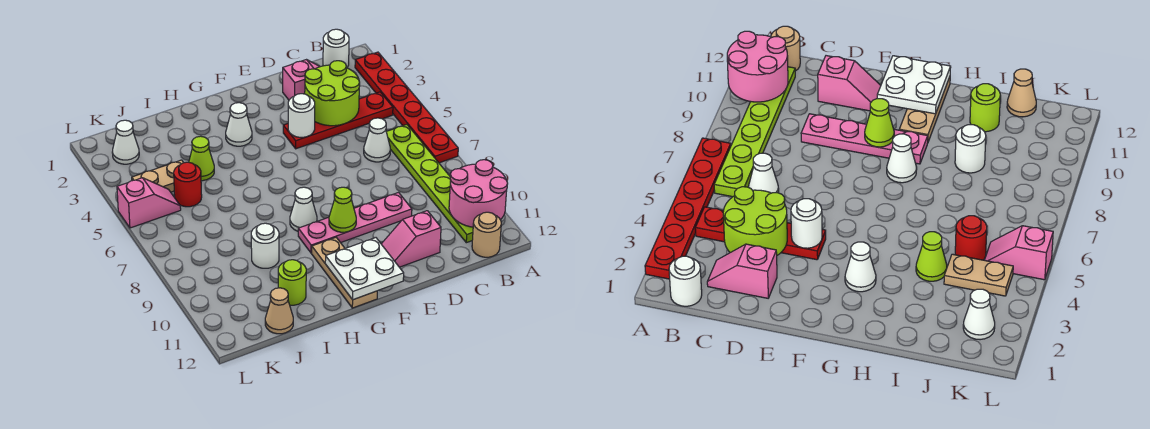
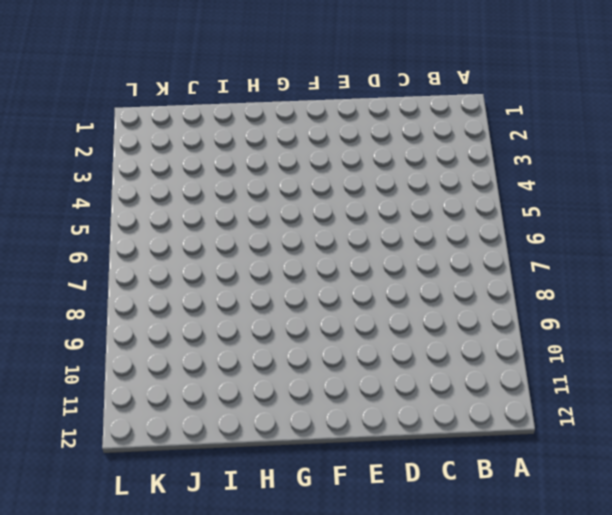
none -> red plate A2:A7 level 1
none -> white round brick B1 level 1
none -> red plate B4:E4 level 1

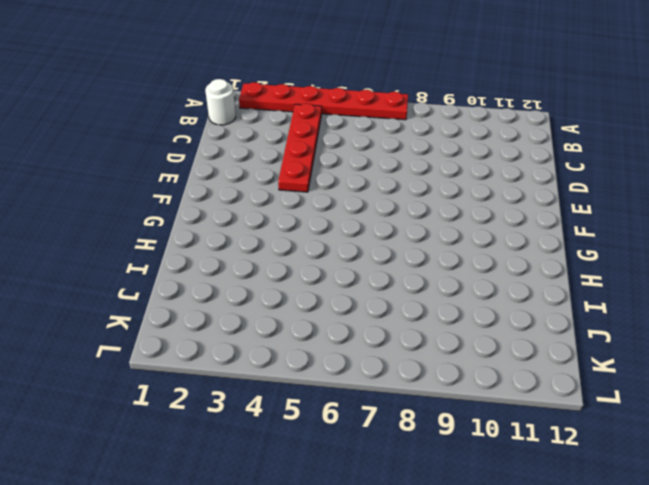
none -> lime plate B6:B11 level 1
none -> tan round brick B12 level 1
none -> pink slope C2:D2 level 1 top D

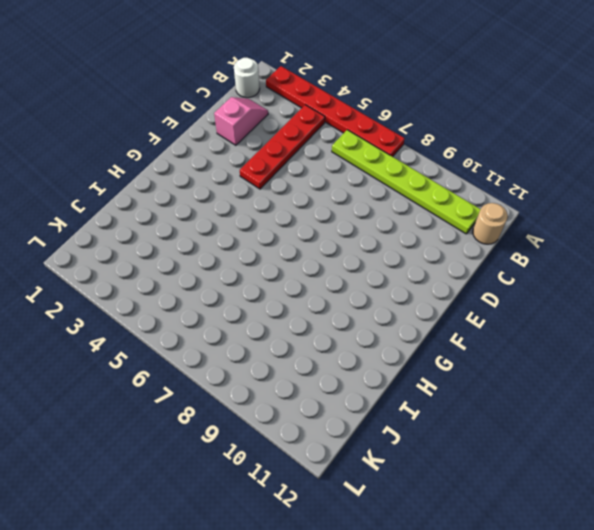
none -> white cone C6 level 1
none -> pink plate D9:G9 level 1
none -> pink slope D11:E11 level 1 top D

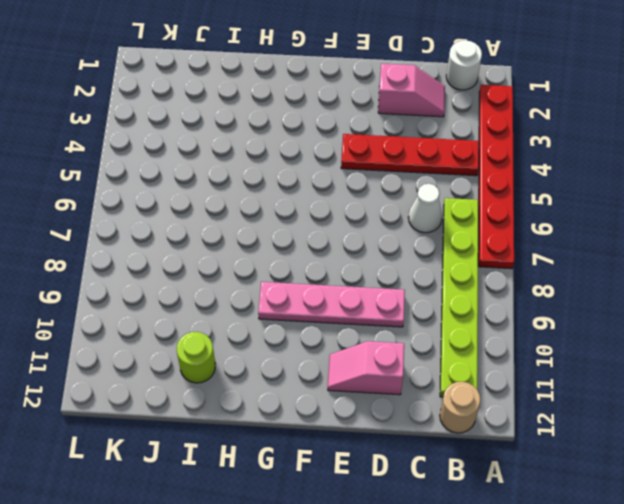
none -> white cone G3 level 1
none -> white cone G8 level 1
none -> tan plate G10:G12 level 1

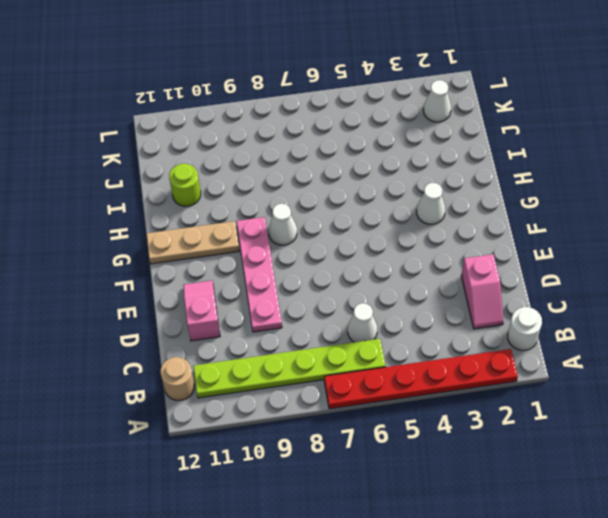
none -> red plate B4:E4 level 1
none -> lime cone I4 level 1
none -> white round brick I9 level 1

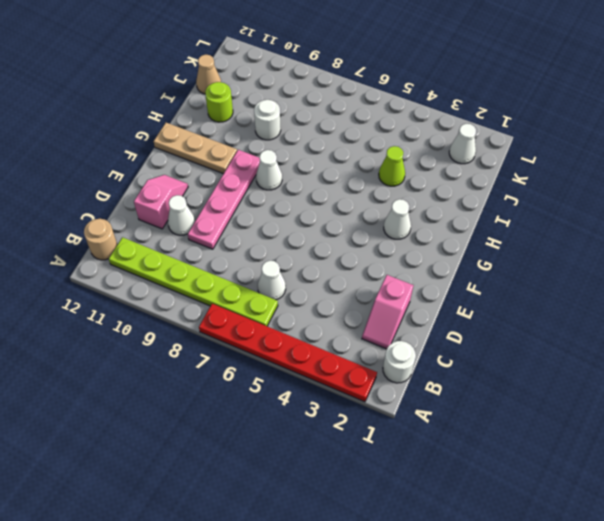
white cone D10 level 1 -> none
none -> red plate B4:E4 level 1
none -> tan plate J4:K4 level 1
none -> red round brick J5 level 1

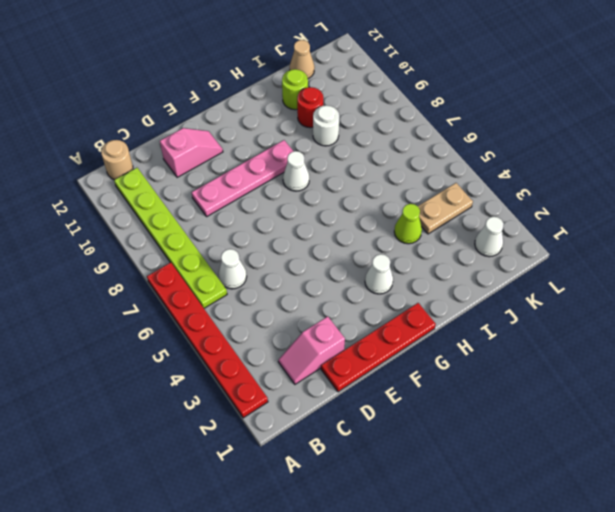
red plate D1:G1 level 1 -> red plate B4:E4 level 1
red round brick I10 level 1 -> red round brick J5 level 1
none -> white round brick B1 level 1
none -> tan plate G10:G12 level 1
none -> pink slope K5:L5 level 1 top L

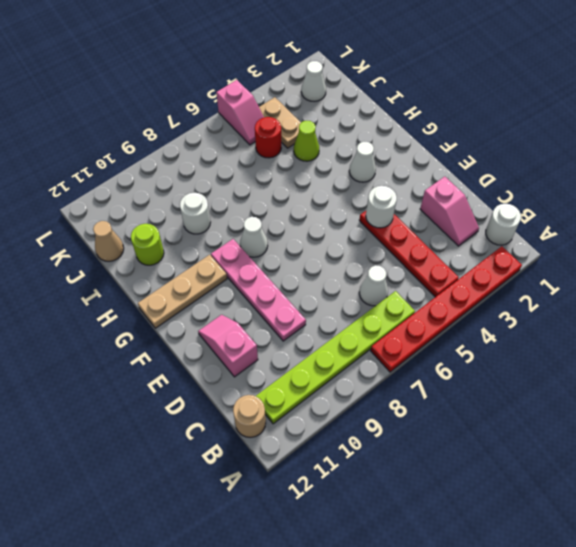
none -> pink round brick A10:B11 level 2
none -> lime round brick C3:D4 level 2
none -> lime cone F9 level 2

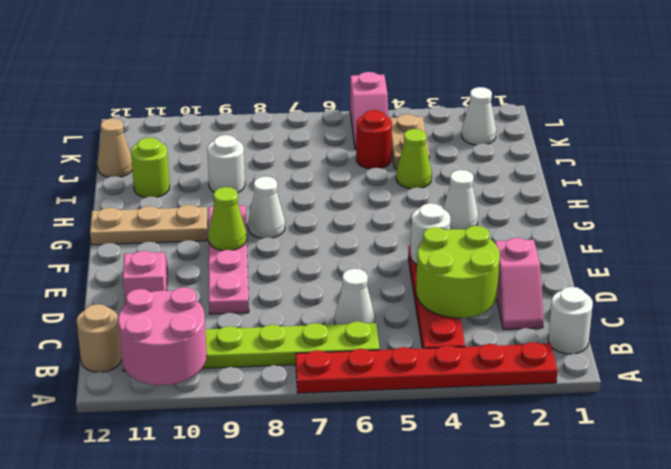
none -> white plate F11:G12 level 2

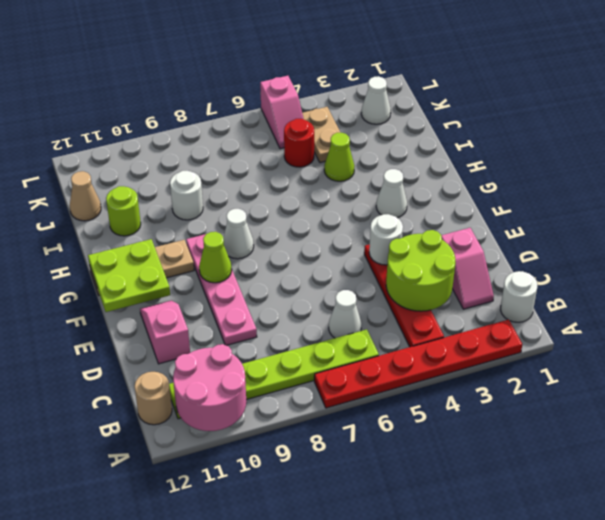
lime plate F11:G12 level 2 -> white plate F11:G12 level 2

